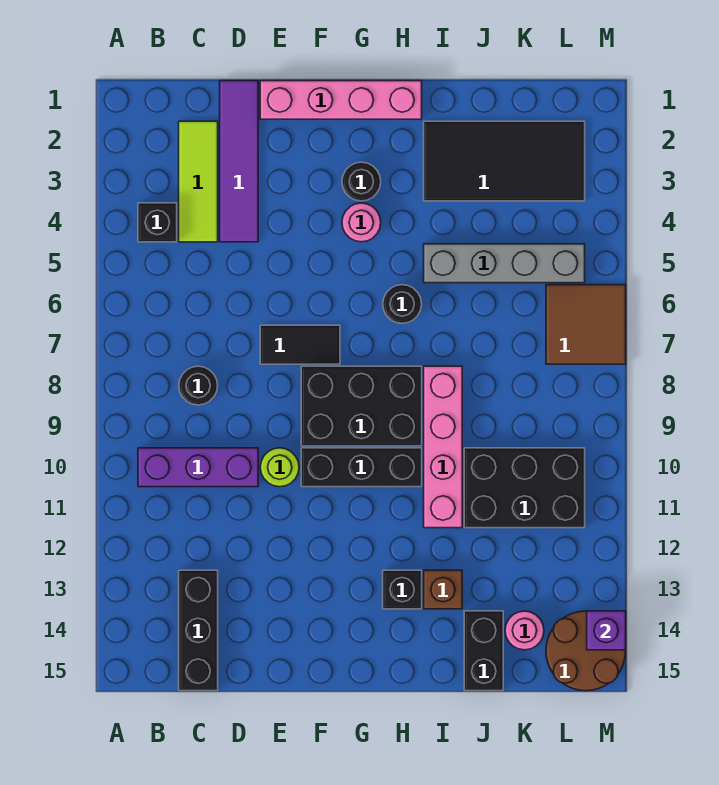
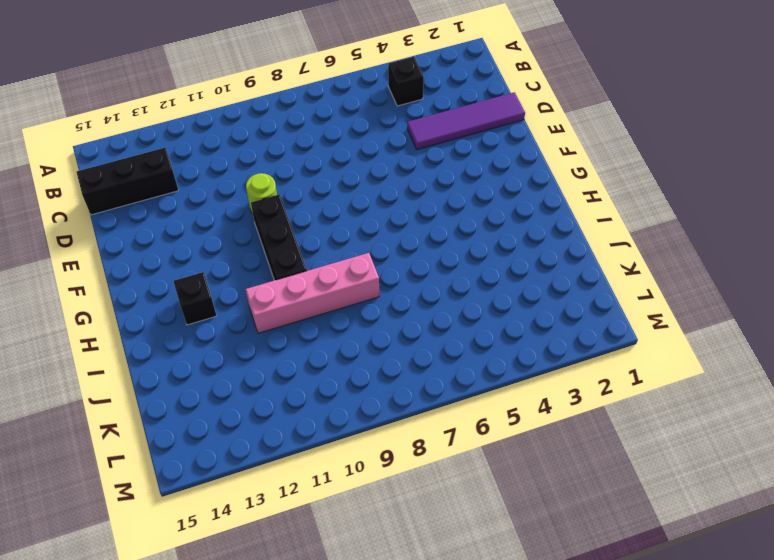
none -> purple brick B10:D10 level 1
none -> lime tile C2:C4 level 1
none -> black round brick C8 level 1

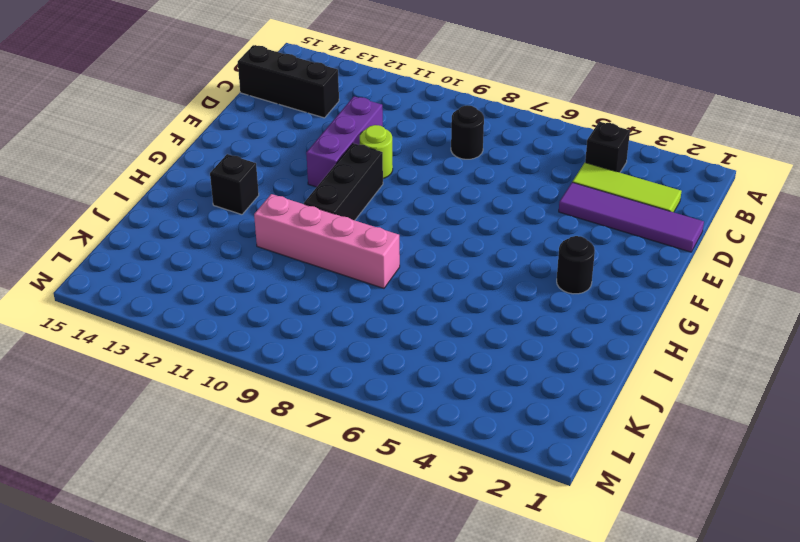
purple brick D11:F11 level 1 -> purple brick B10:D10 level 1
none -> pink brick E1:H1 level 1
none -> black tile E7:F7 level 1
none -> black brick F8:H9 level 1

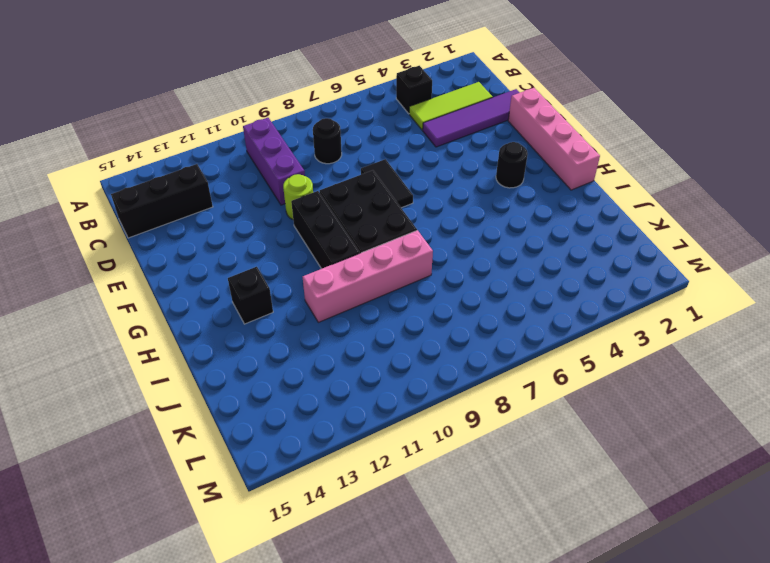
none -> pink round brick G4 level 1
none -> black round brick H6 level 1
none -> black tile I2:L3 level 1

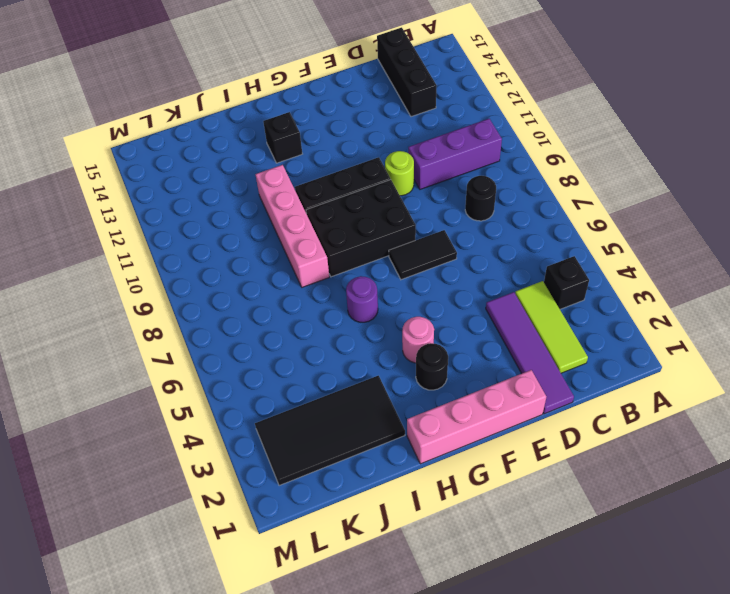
purple round brick H6 level 1 -> black round brick H6 level 1
none -> grey brick I5:L5 level 1
none -> brown brick I13 level 1
none -> black brick J10:L11 level 1

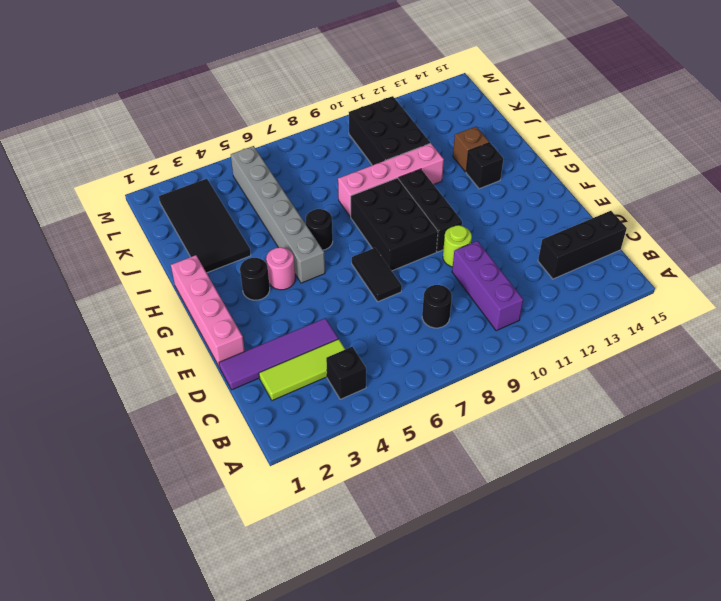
grey brick G5:L5 level 1 -> grey brick I5:L5 level 1
none -> black brick J14:J15 level 1
none -> pink round brick K14 level 1
none -> brown tile L6:M7 level 1

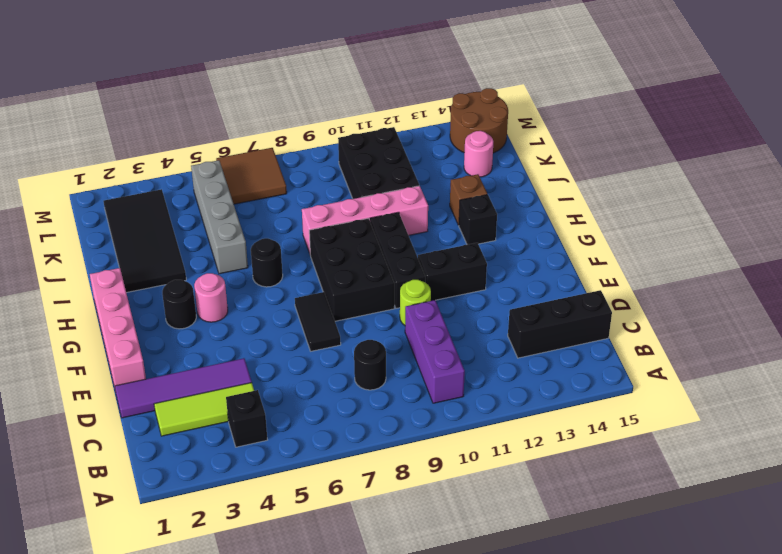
black brick F11:F12 level 1 -> black brick J14:J15 level 1
none -> purple brick M14 level 2

